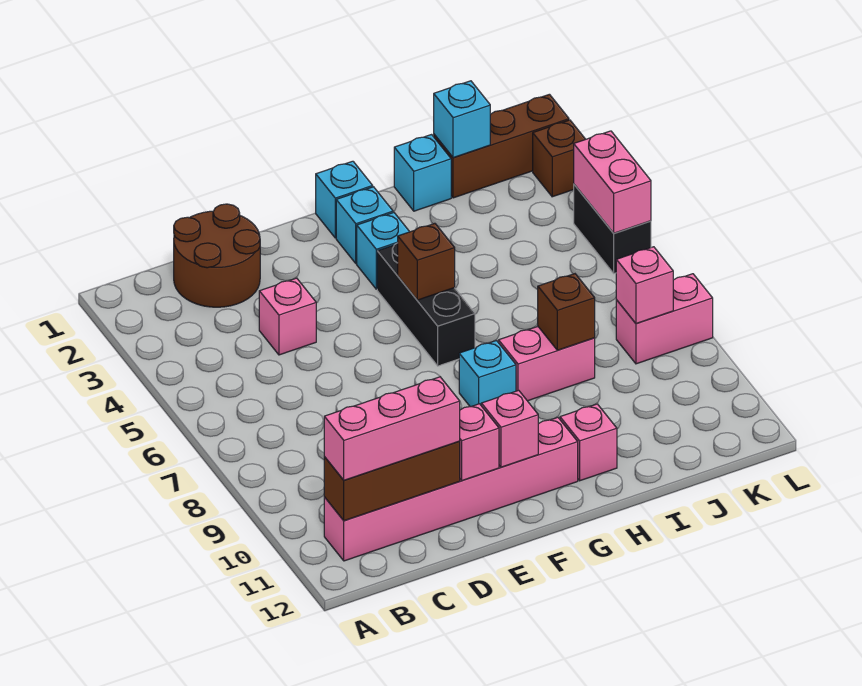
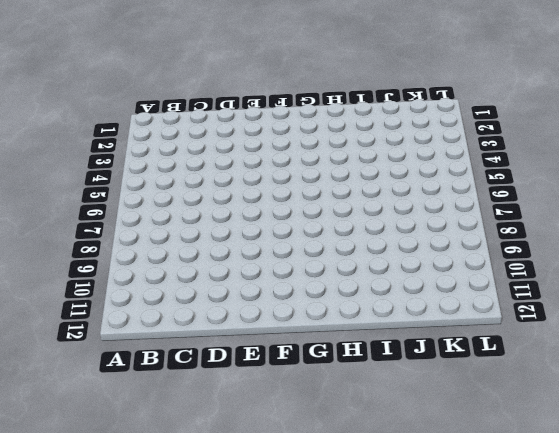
none -> pink brick B11:G11 level 1
none -> brown round brick C1:D2 level 1
none -> pink brick D4 level 1

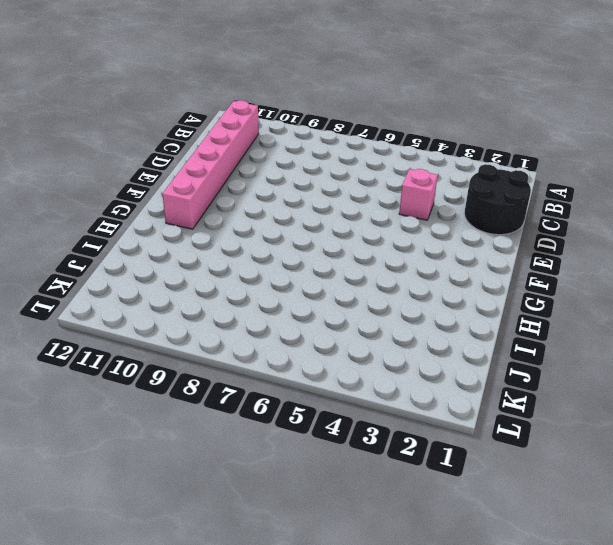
black round brick C1:D2 level 1 -> brown round brick C1:D2 level 1
none -> cyan brick G1 level 1
none -> cyan brick G2 level 1
none -> cyan brick G3 level 1

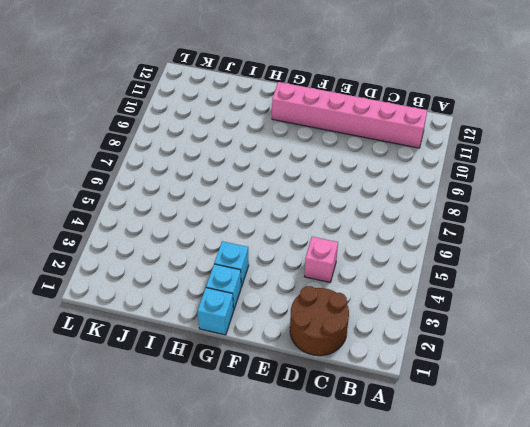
none -> black brick G4:G6 level 1
none -> cyan brick G8 level 1
none -> pink brick H8:I8 level 1

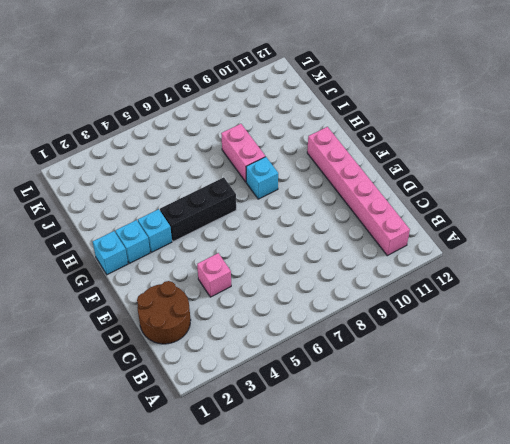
none -> pink brick H11 level 1
none -> cyan brick I1 level 1
none -> brown brick J1:L1 level 1

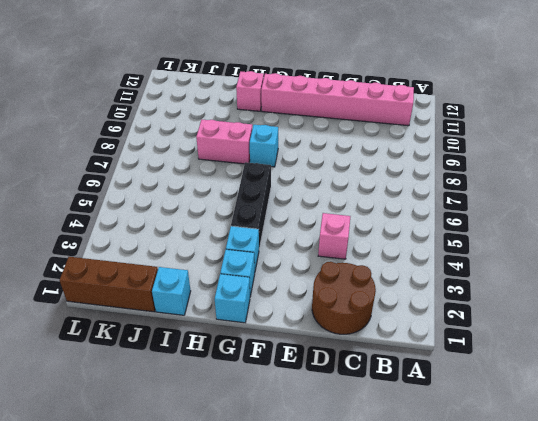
none -> pink brick K8:L8 level 1
none -> brown brick L2 level 1
none -> black brick L4:L5 level 1

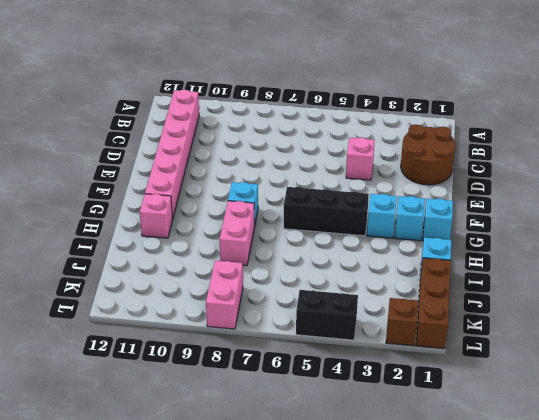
none -> brown brick B11:D11 level 2
none -> pink brick E11 level 2
none -> pink brick F11 level 2

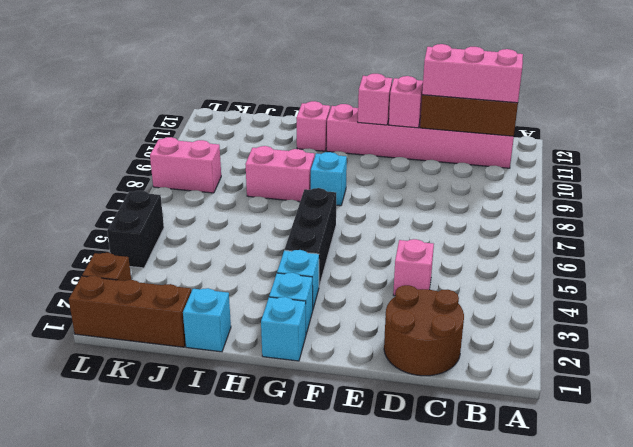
none -> brown brick G5 level 2
none -> brown brick I8 level 2
none -> cyan brick J1 level 2

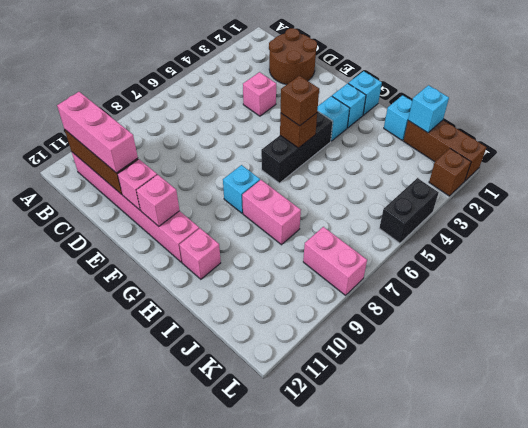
brown brick G5 level 3 -> brown brick I8 level 2
none -> pink brick K8 level 2
none -> pink brick L4:L5 level 2

